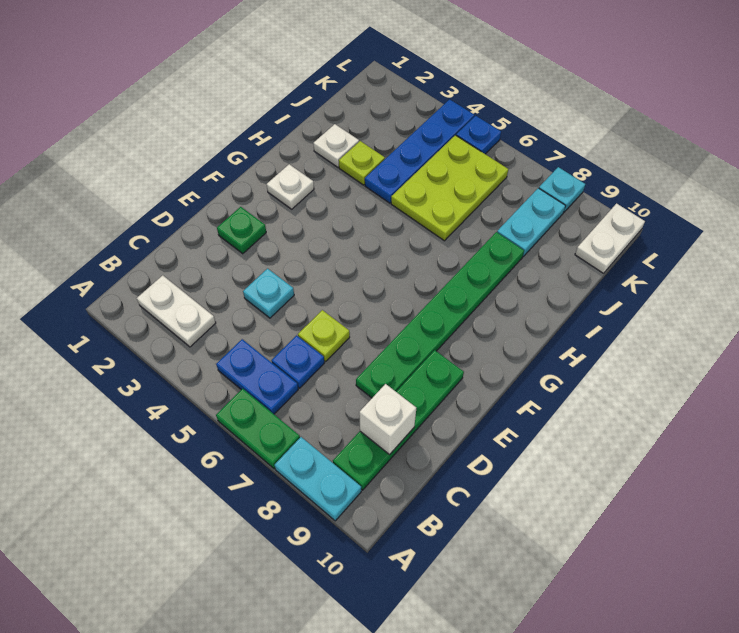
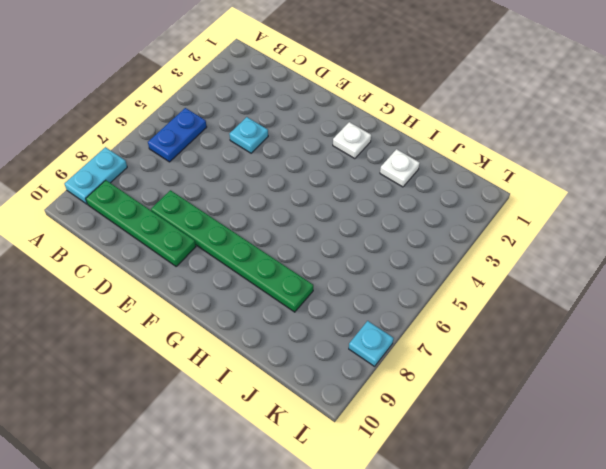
none -> green plate A6:A7 level 1
none -> white plate B2:B3 level 1
none -> blue plate C6 level 1

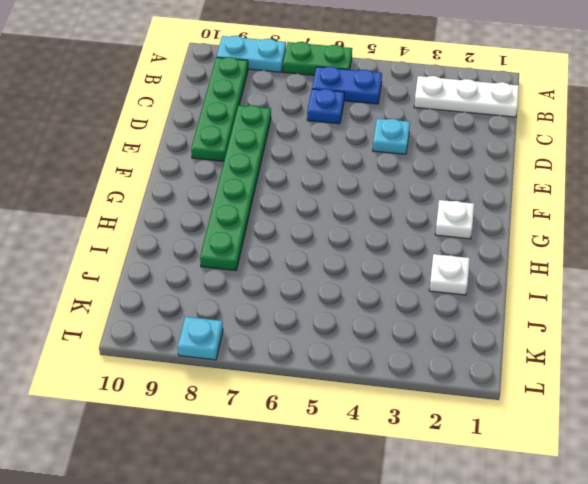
white plate B1:B3 level 1 -> white plate B2:B3 level 1
none -> lime plate D6 level 1
none -> green plate E2 level 1
none -> lime plate I3 level 1

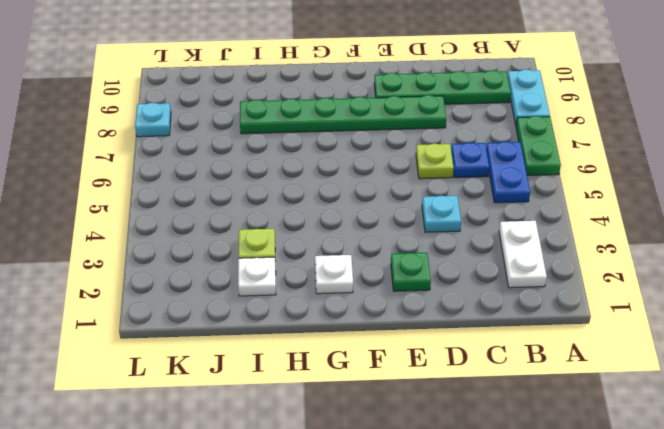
none -> blue plate I4:L4 level 1
none -> lime plate I5:K6 level 1
none -> cyan plate J8:K8 level 1

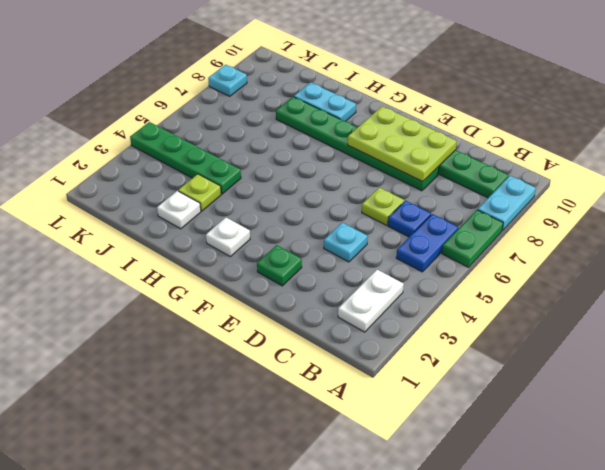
lime plate D8:F9 level 2 -> lime plate I5:K6 level 1
cyan plate H9:I9 level 1 -> cyan plate J8:K8 level 1
green plate I4:L4 level 1 -> blue plate I4:L4 level 1
none -> white plate K10:L10 level 1
none -> blue plate L5 level 1
none -> white brick C9 level 2

